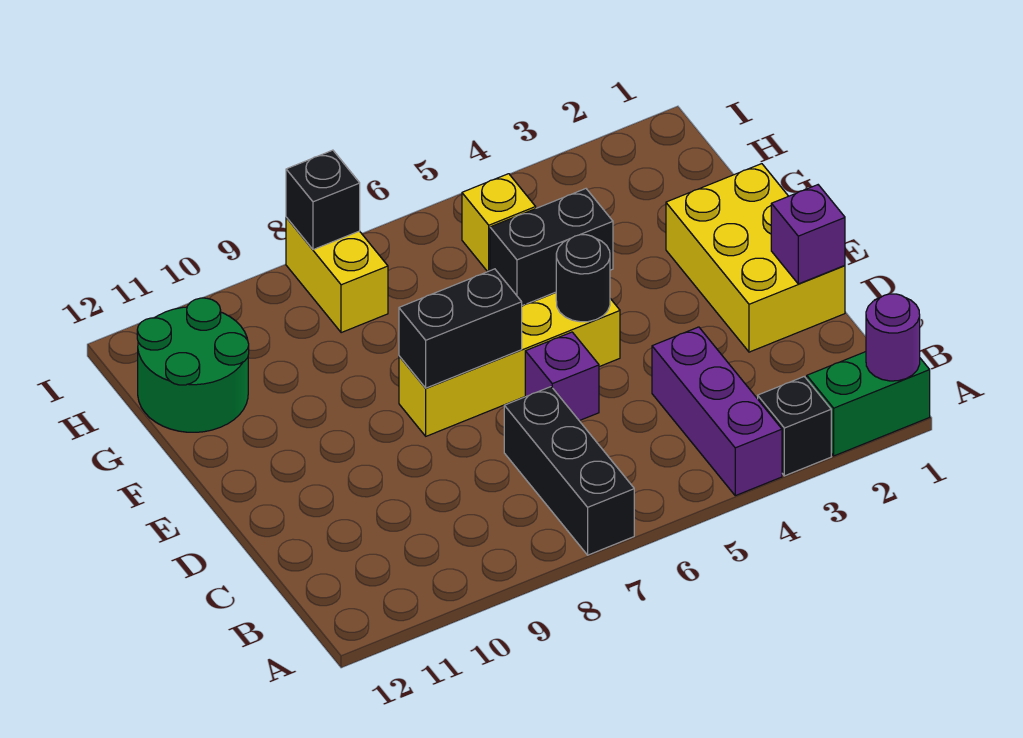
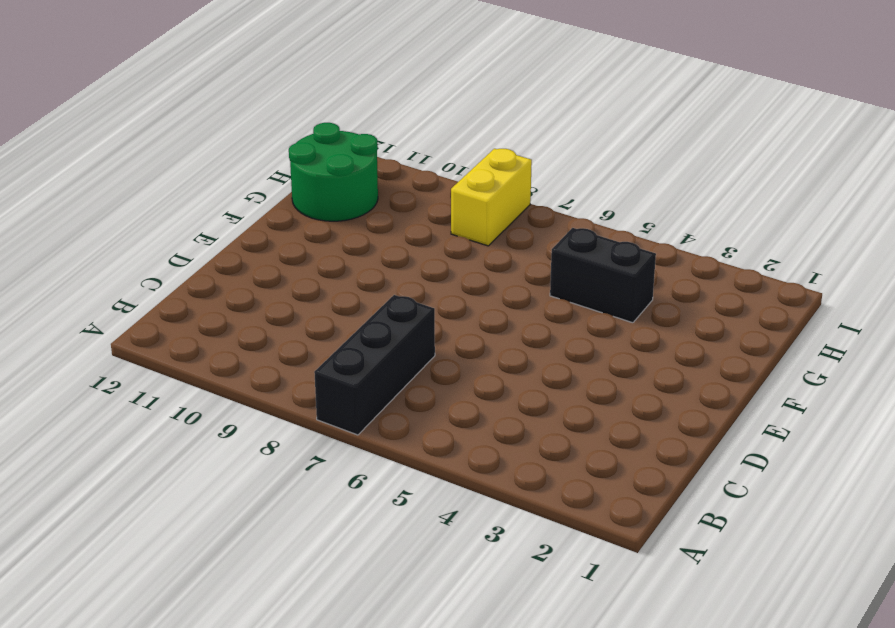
none -> green brick A1:A2 level 1
none -> black brick A3 level 1
none -> purple brick A4:C4 level 1

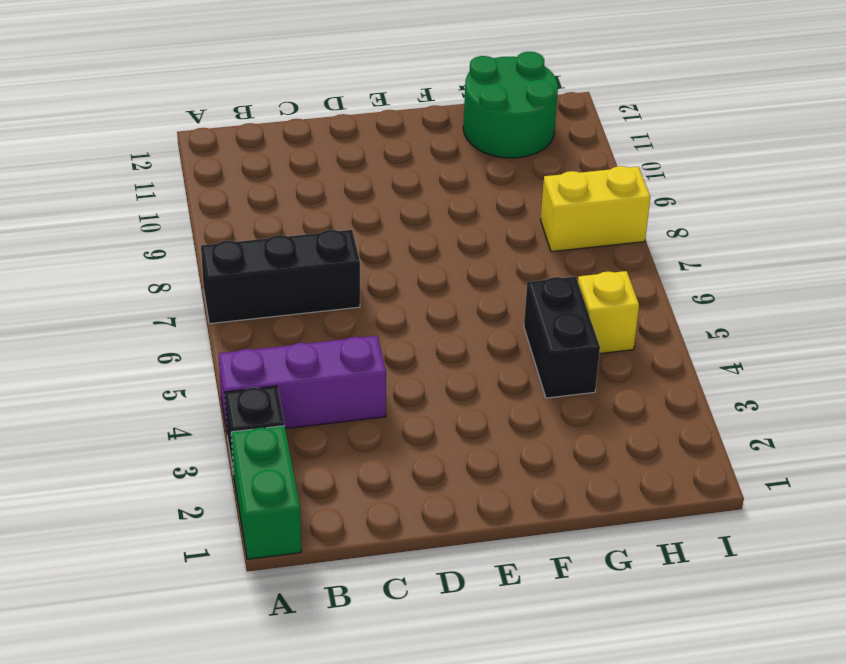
none -> yellow brick D1:F2 level 1
none -> purple brick D6 level 1
none -> yellow brick E5:E8 level 1

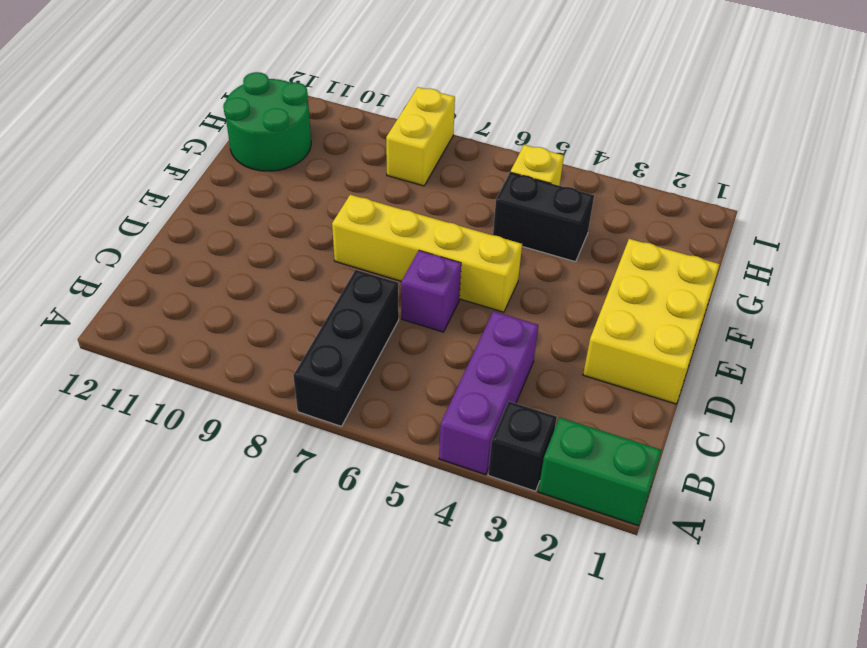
none -> purple round brick A1 level 2
none -> purple brick D1 level 2
none -> black round brick E5 level 2

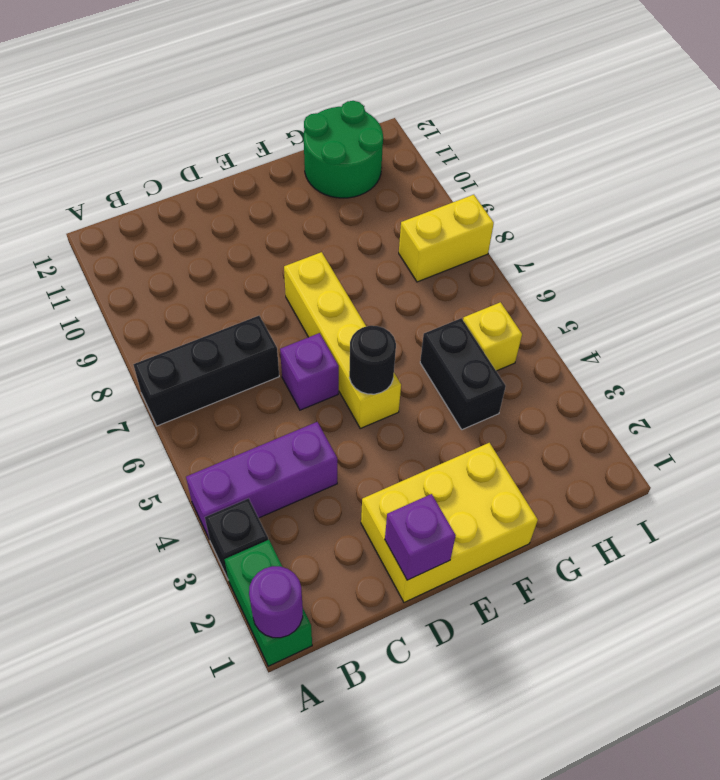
none -> black brick E7:E8 level 2
none -> black brick I8 level 2

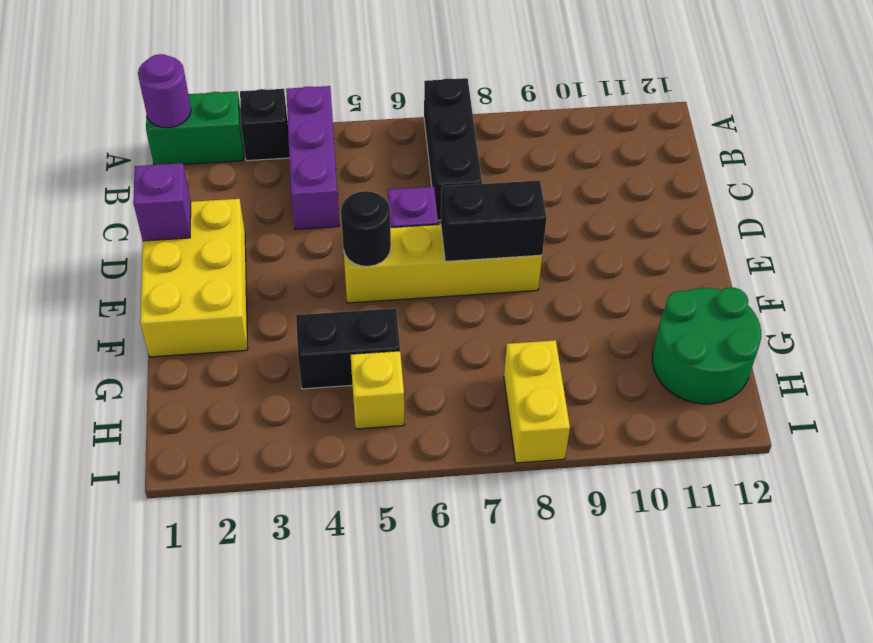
none -> black brick I8 level 2

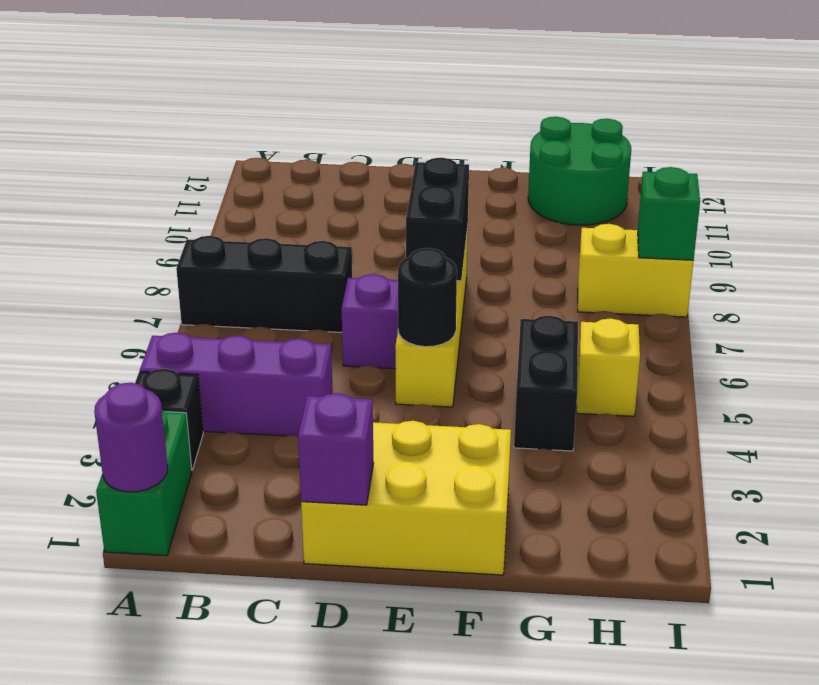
green brick I8 level 2 -> black brick I8 level 2

